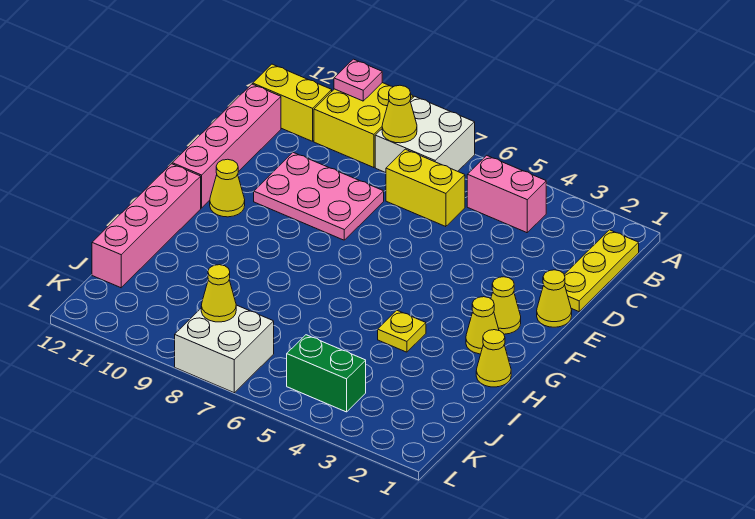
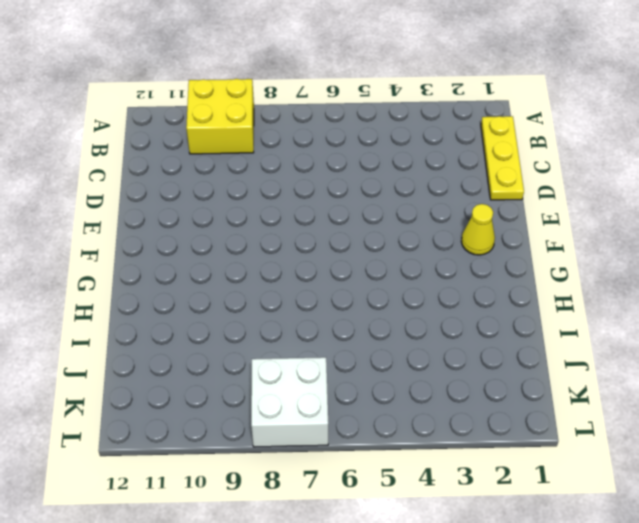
none -> white brick A7:B8 level 1
none -> pink brick B4:B5 level 1
none -> yellow brick B11:B12 level 1

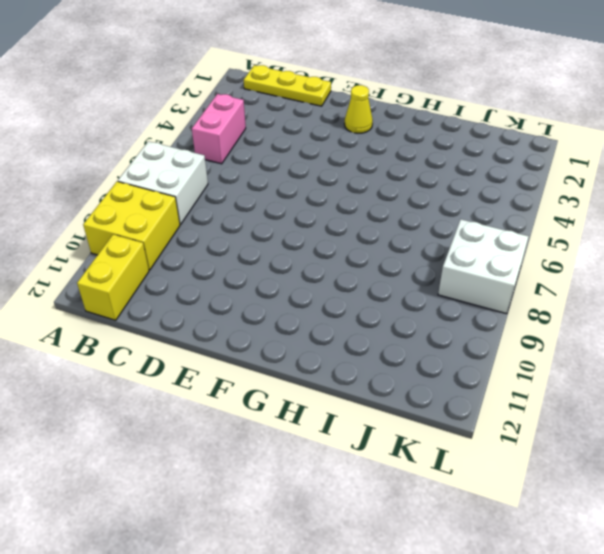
none -> yellow brick C6:C7 level 1
none -> pink brick C12:F12 level 1
none -> pink plate D8:E10 level 1

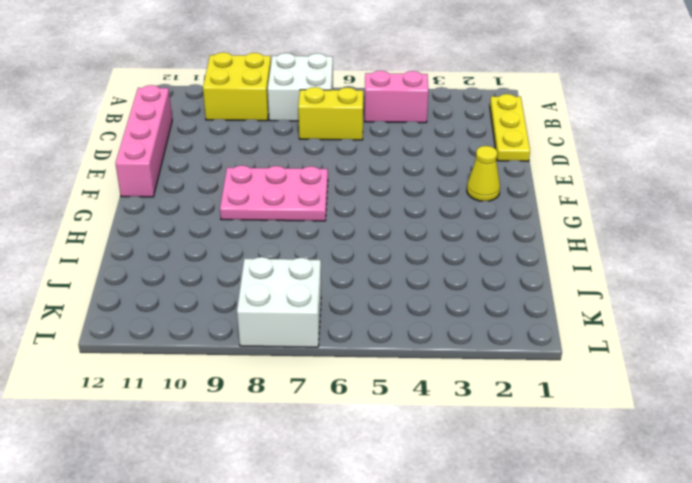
pink plate F7:G9 level 1 -> pink plate D8:E10 level 1
none -> yellow brick B11:B12 level 1
none -> yellow cone E1 level 1
none -> yellow cone F11 level 1

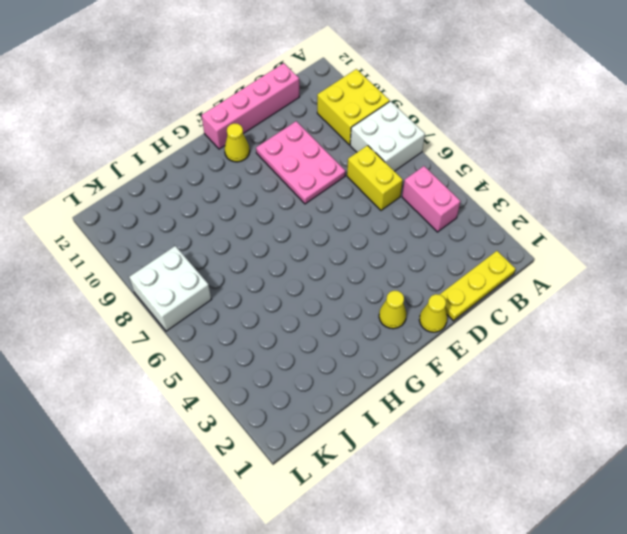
none -> yellow brick B11:B12 level 1
none -> yellow cone G2 level 1
none -> pink brick G12:J12 level 1

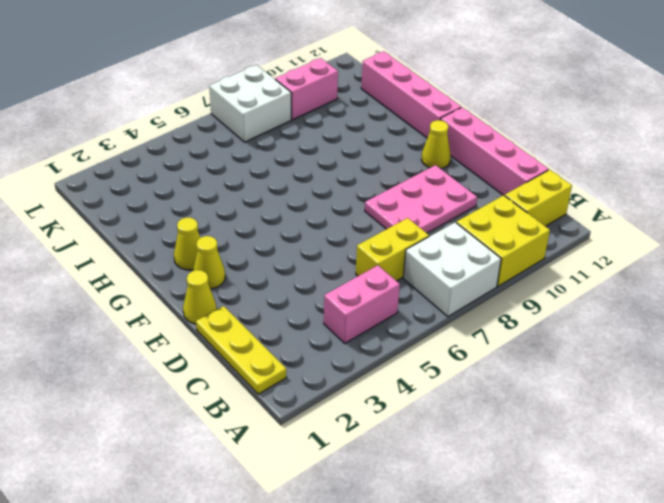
pink brick K9:K10 level 1 -> none
none -> yellow cone H1 level 1
none -> yellow plate H4 level 1
none -> green brick K4:K5 level 1

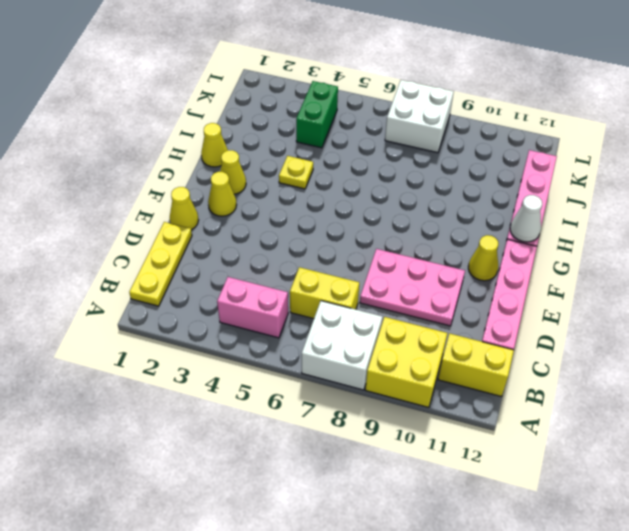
white cone G12 level 2 -> none
green brick J4:K4 level 1 -> green brick K4:K5 level 1
none -> pink plate A10 level 2
none -> yellow cone B8 level 2
none -> yellow cone K8 level 2

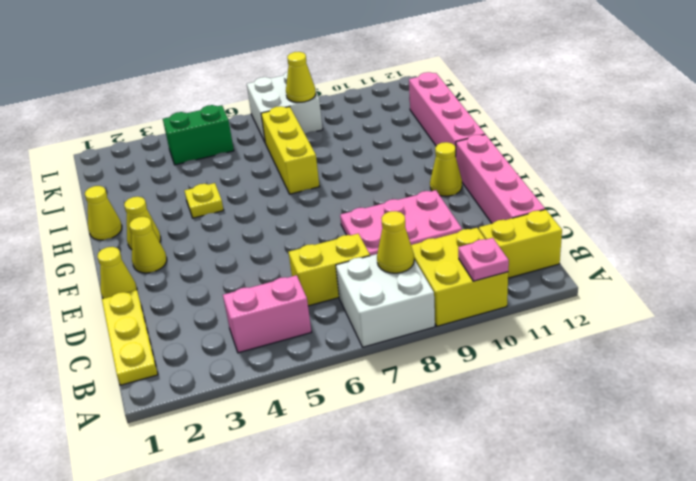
yellow brick H7:J7 level 1 -> none

